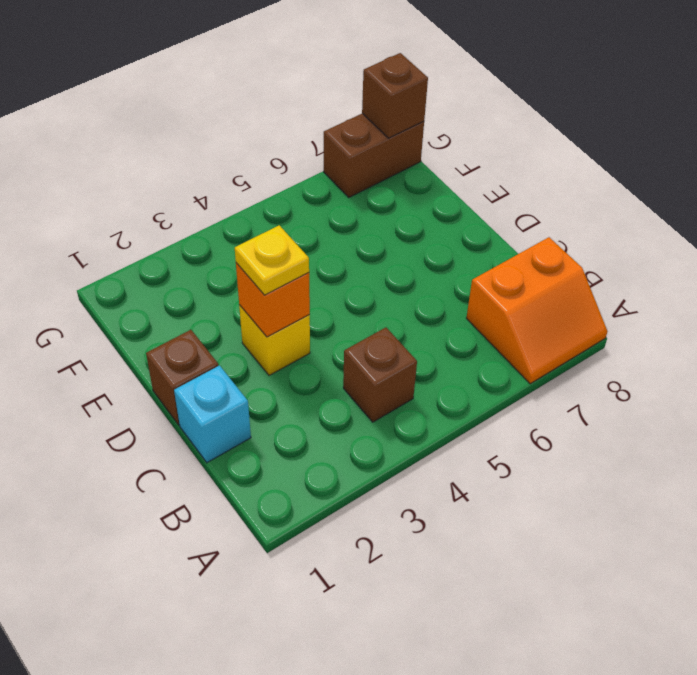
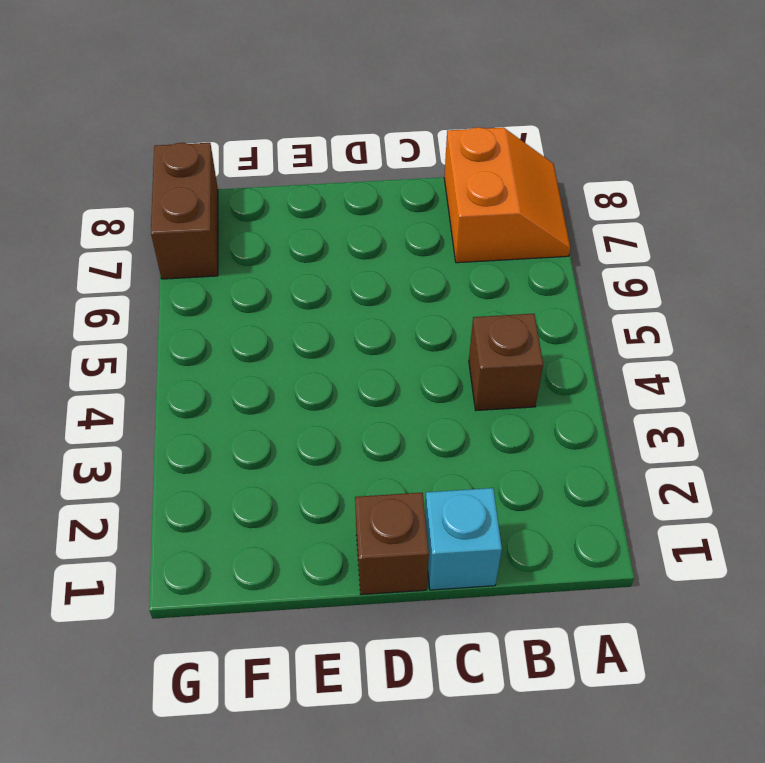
none -> yellow brick D3 level 1
none -> orange brick D3 level 2

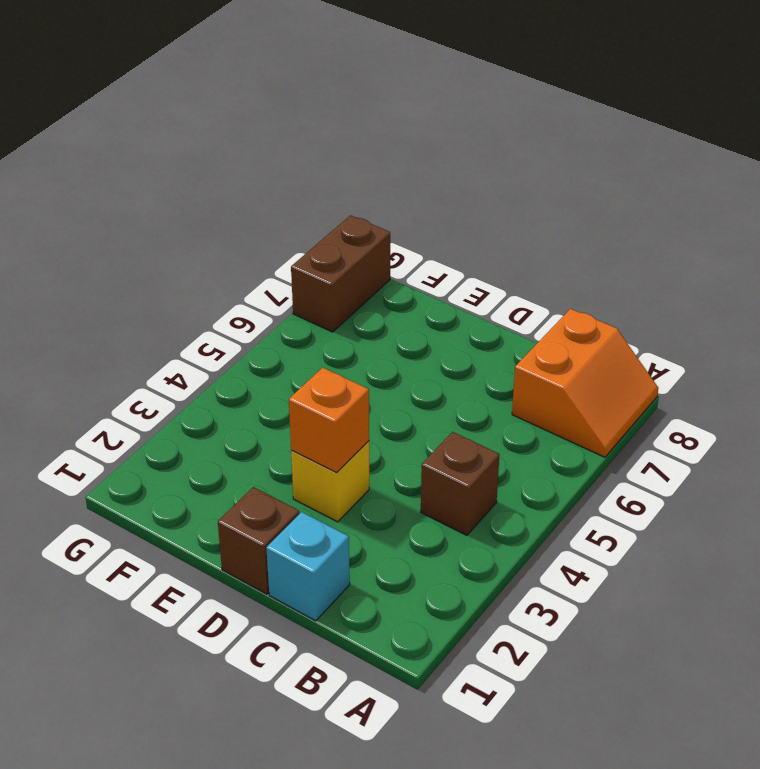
none -> brown brick G8 level 2
none -> yellow plate D3 level 3

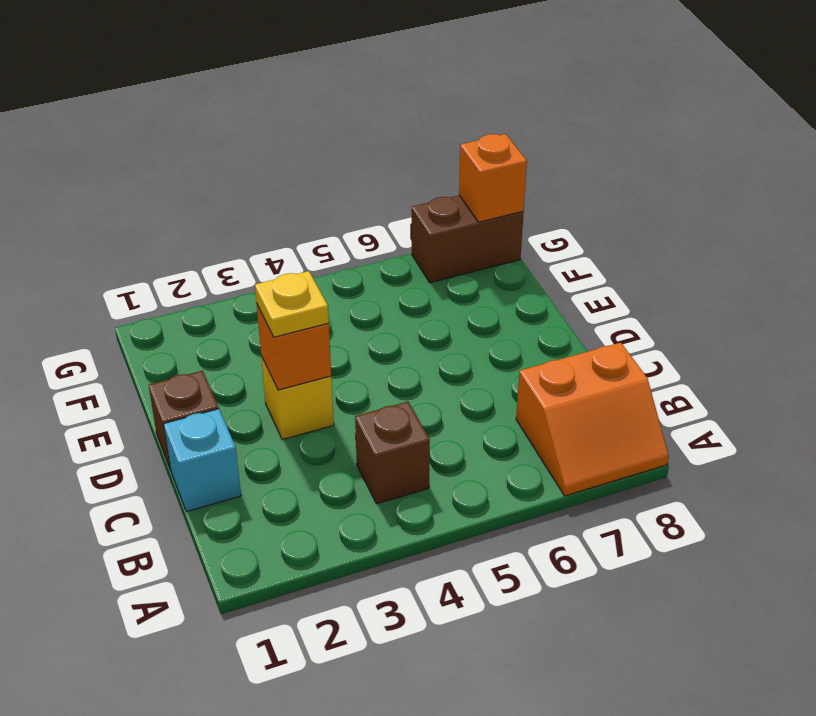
orange brick G8 level 2 -> brown brick G8 level 2

